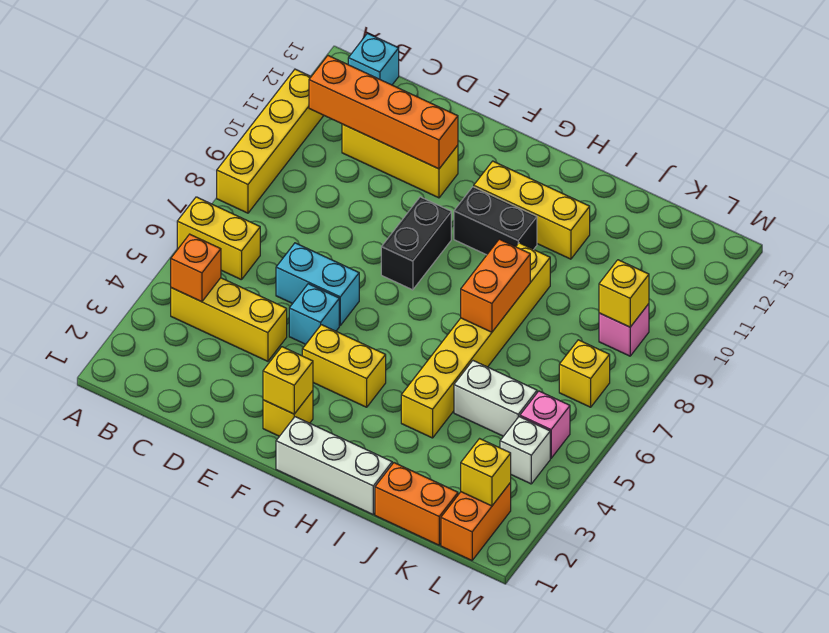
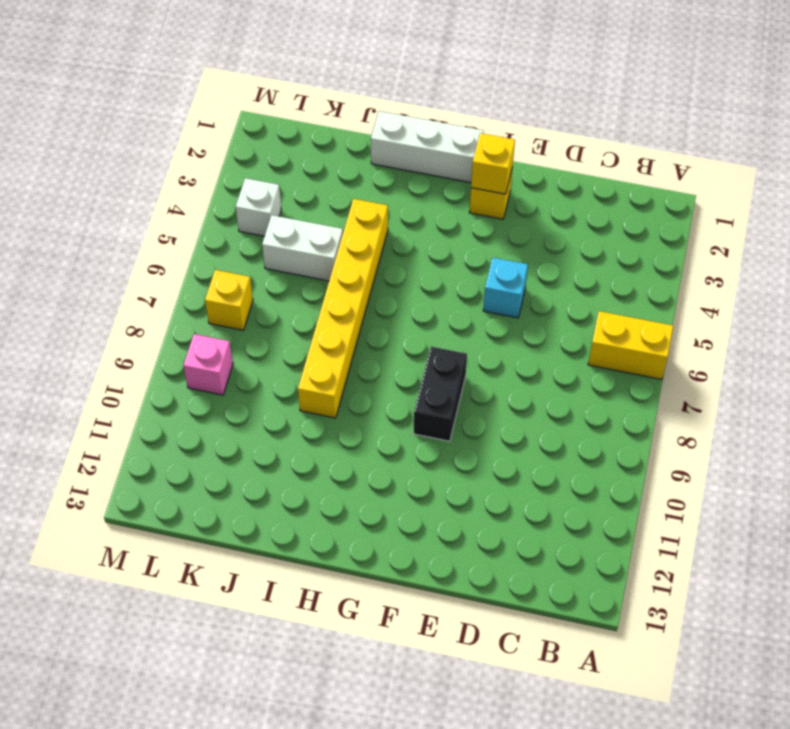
none -> yellow brick A8:A11 level 1
none -> yellow brick B4:D4 level 1
none -> cyan brick B13 level 1

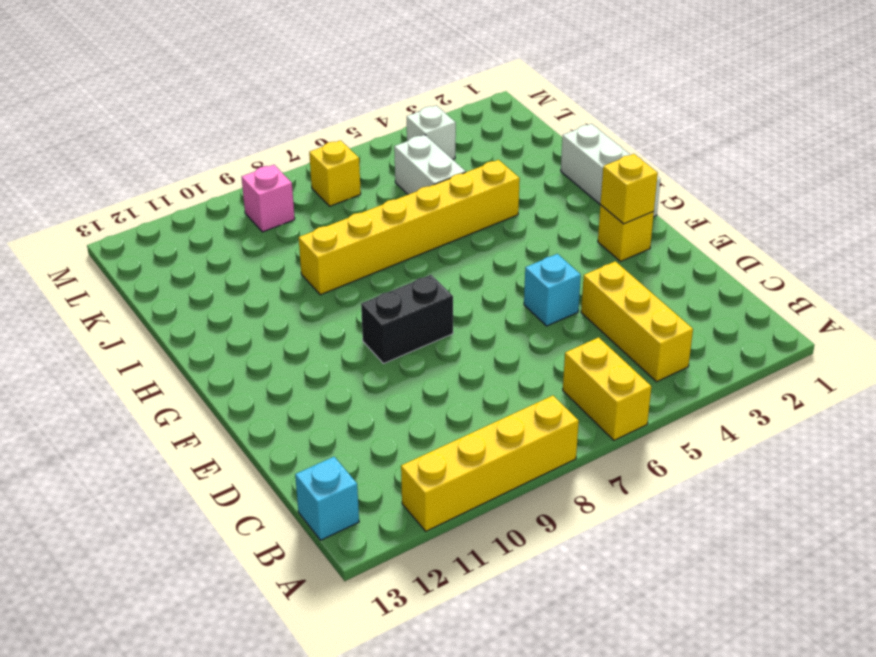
none -> yellow brick C11:E11 level 1
none -> cyan brick D6:E6 level 1
none -> yellow brick F4:G4 level 1

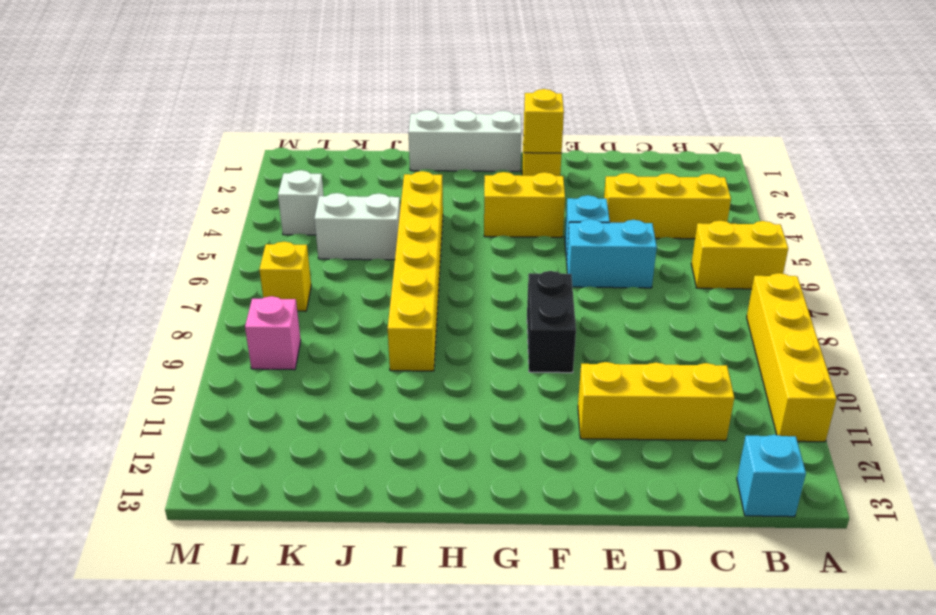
none -> black brick G10:H10 level 1
none -> yellow brick G11:I11 level 1
none -> orange brick J1:K1 level 1

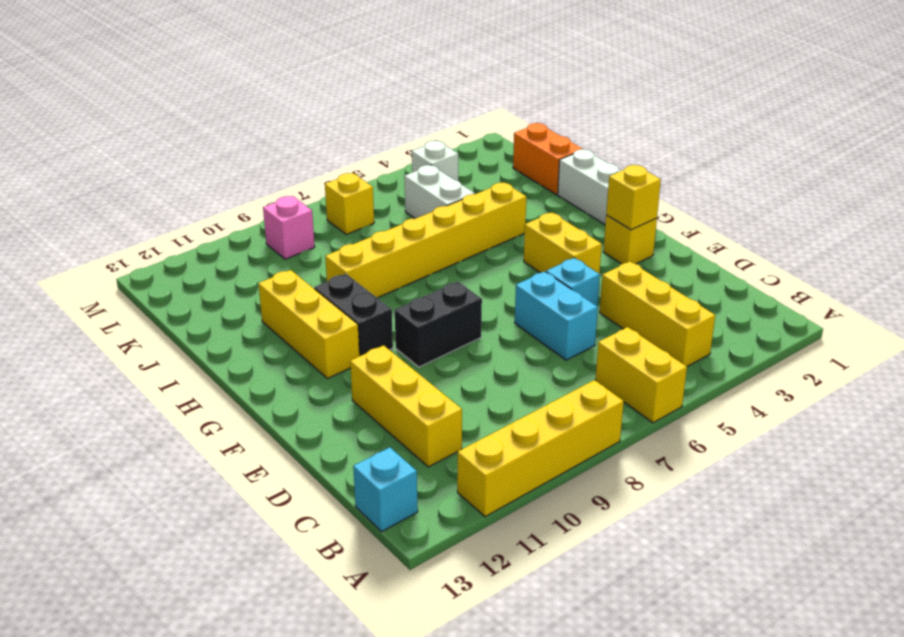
none -> orange brick L1:L2 level 1
none -> pink brick L5 level 1
none -> orange brick B4 level 2

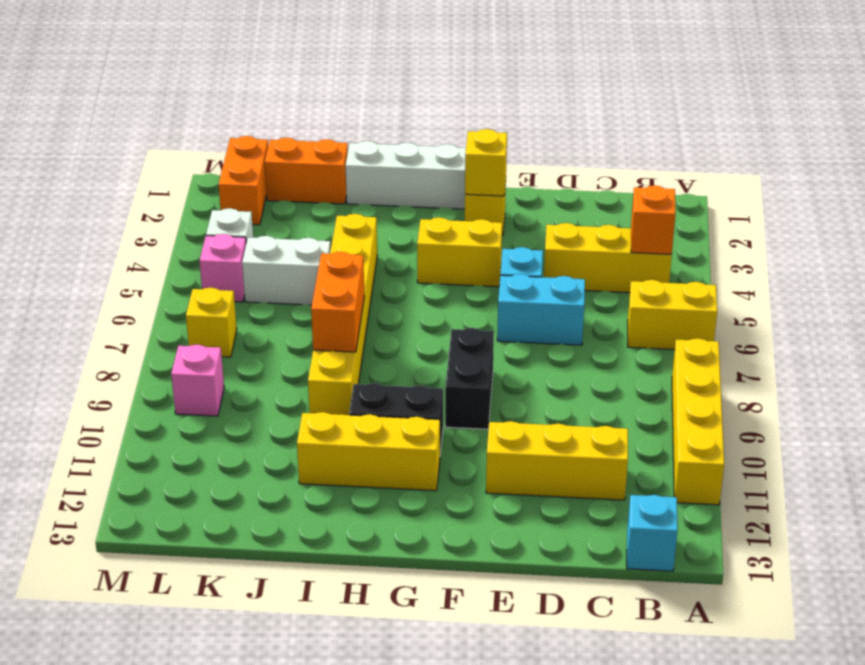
none -> orange brick B11:E11 level 2
none -> yellow brick L2 level 2
none -> yellow brick L9 level 2

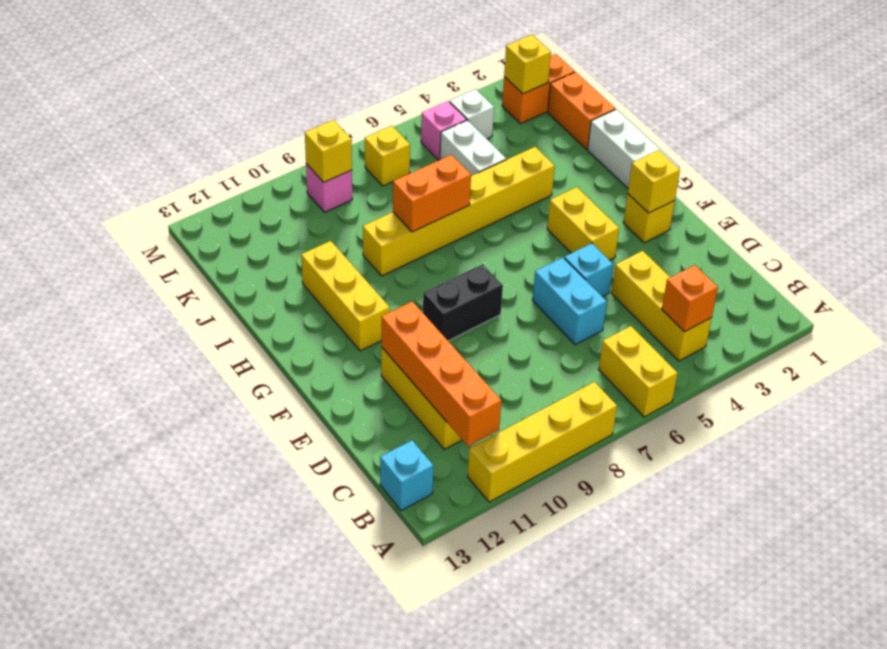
none -> black brick G10:H10 level 1

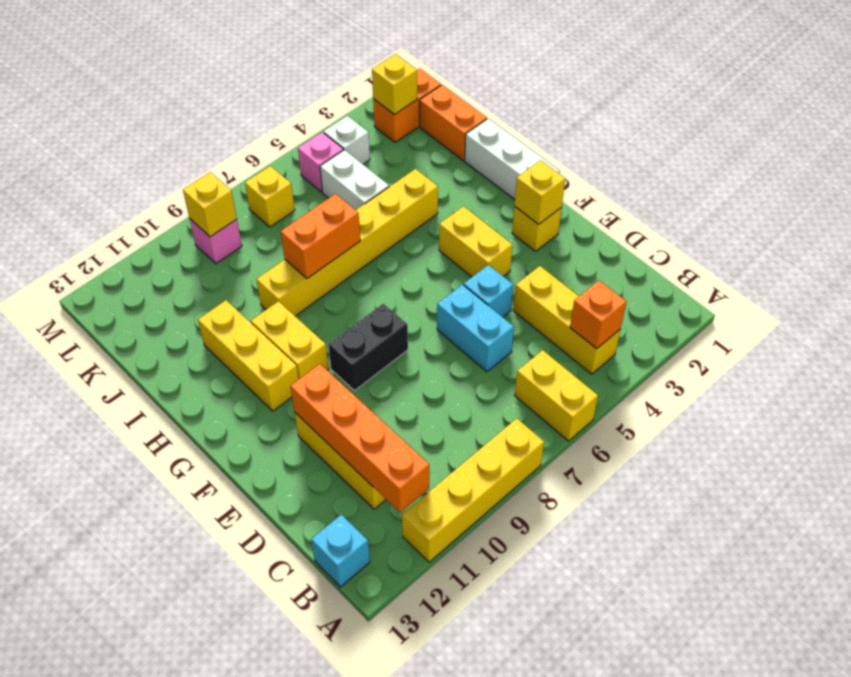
yellow brick G10:H10 level 1 -> black brick G10:H10 level 1

